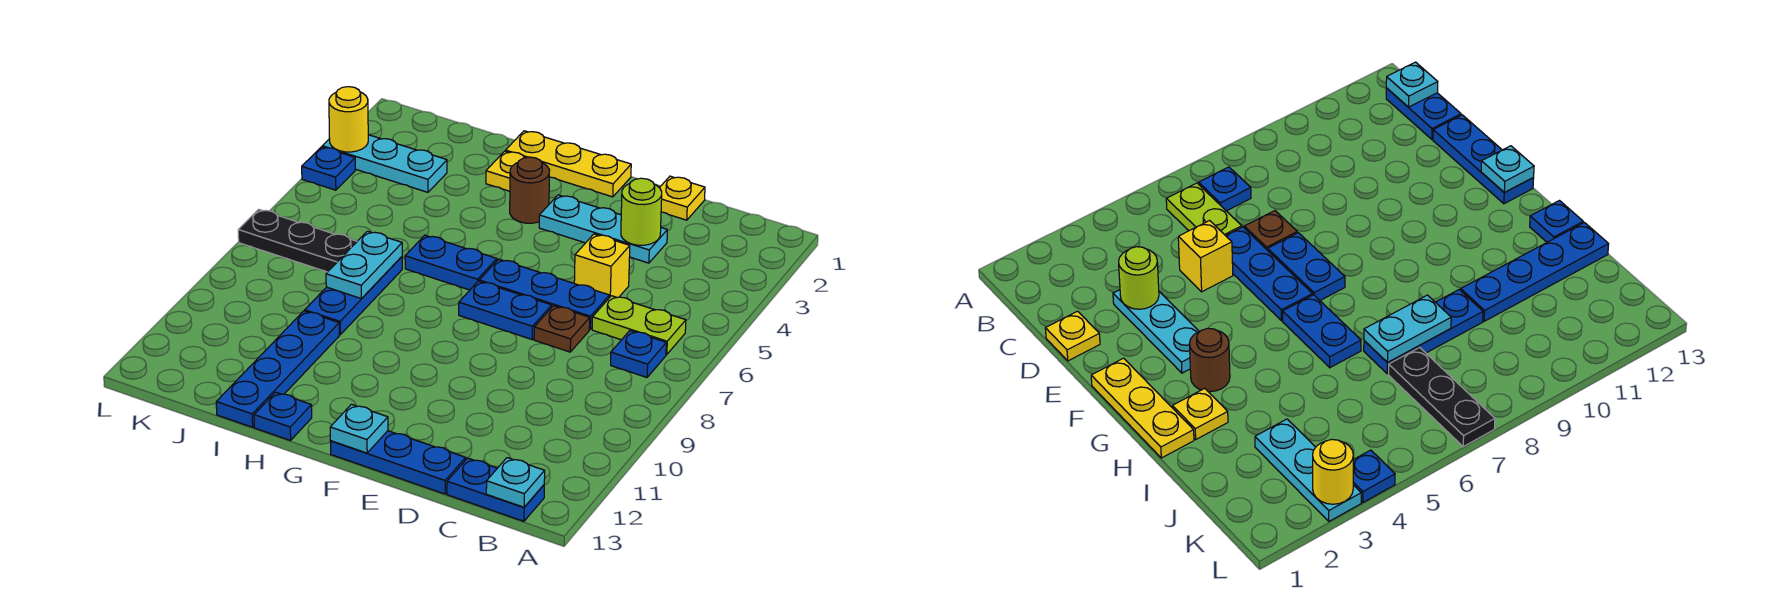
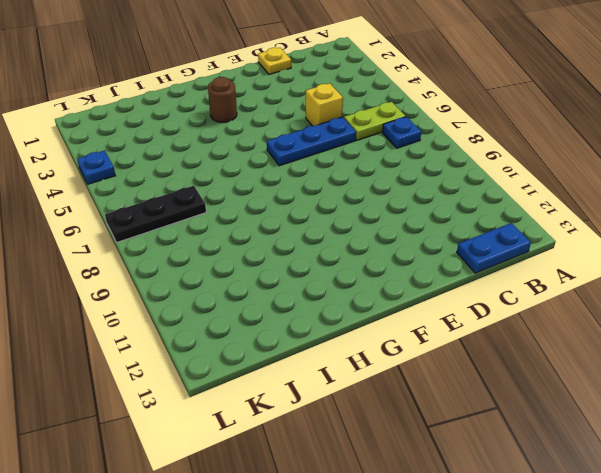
none -> cyan plate D3:F3 level 1
none -> brown plate D7 level 1
none -> blue plate D13:F13 level 1

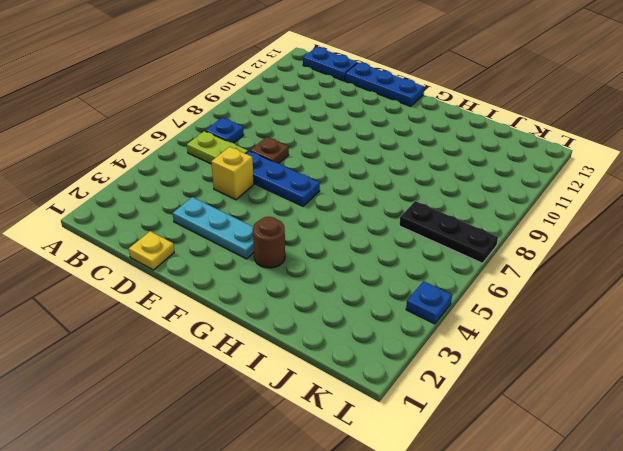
none -> blue plate E7:F7 level 1
none -> yellow plate F1:H1 level 1
none -> blue plate G6:H6 level 1

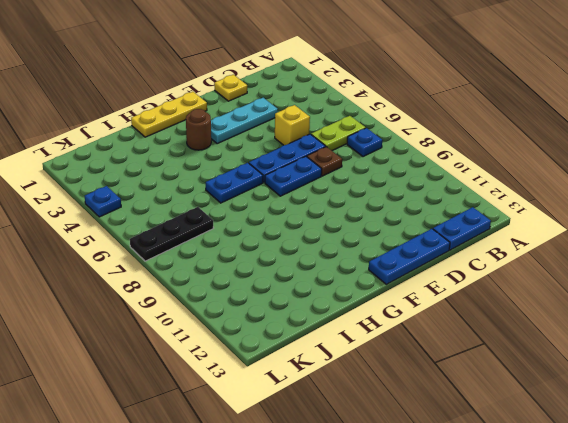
none -> yellow plate H2 level 1
none -> blue plate H13 level 1
none -> blue plate I7:I9 level 1

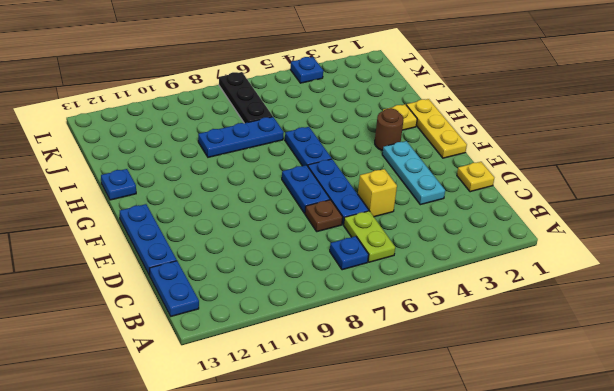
none -> blue plate I10:I13 level 1
none -> cyan plate J3:L3 level 1
none -> cyan plate B13 level 2

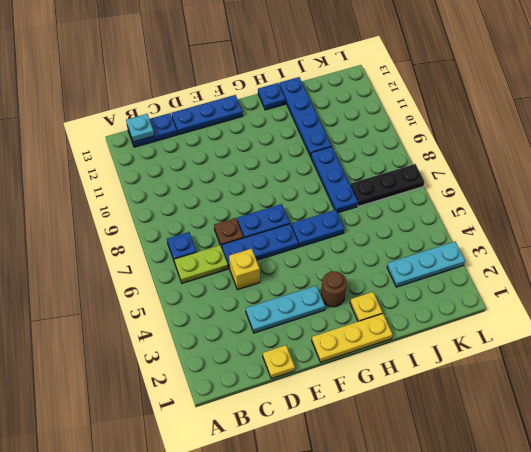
none -> blue plate L4 level 1
none -> lime round brick D3 level 2
none -> cyan plate F13 level 2

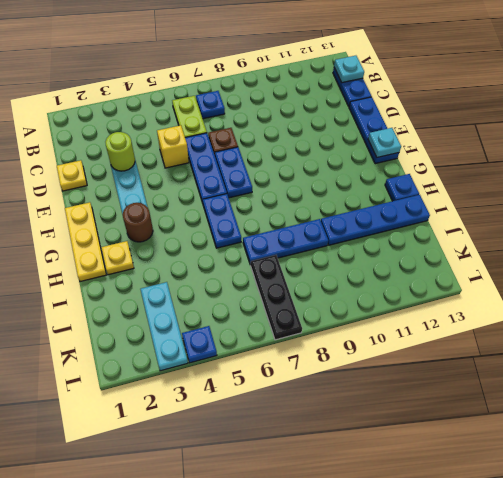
none -> cyan plate I7:I8 level 2
none -> yellow round brick L3 level 2

